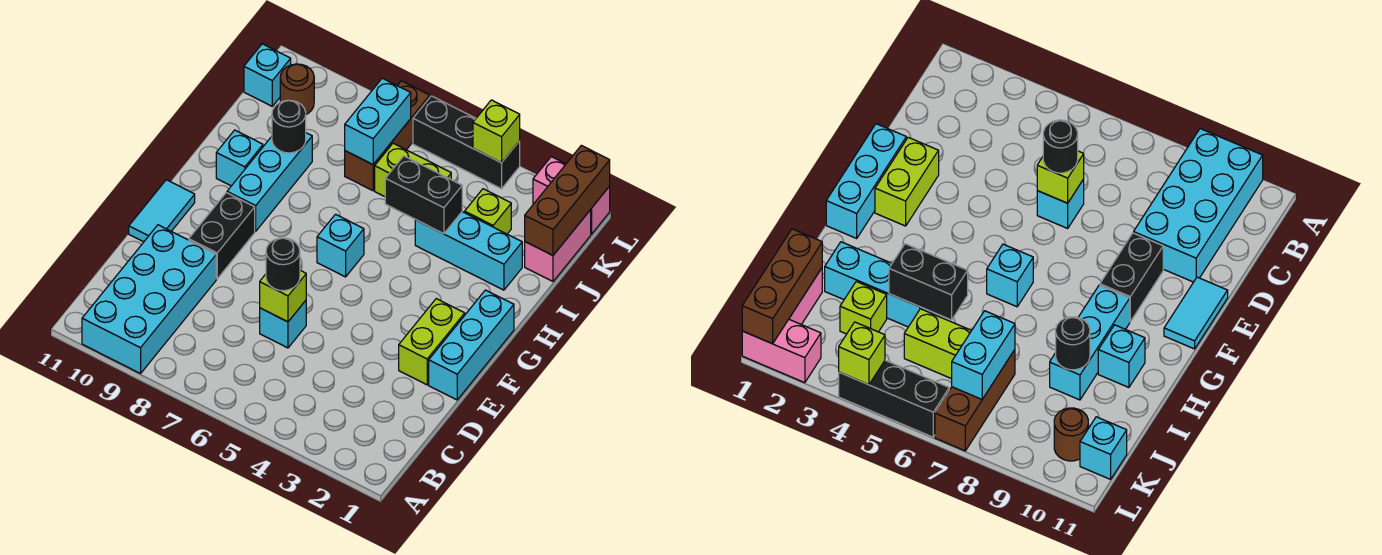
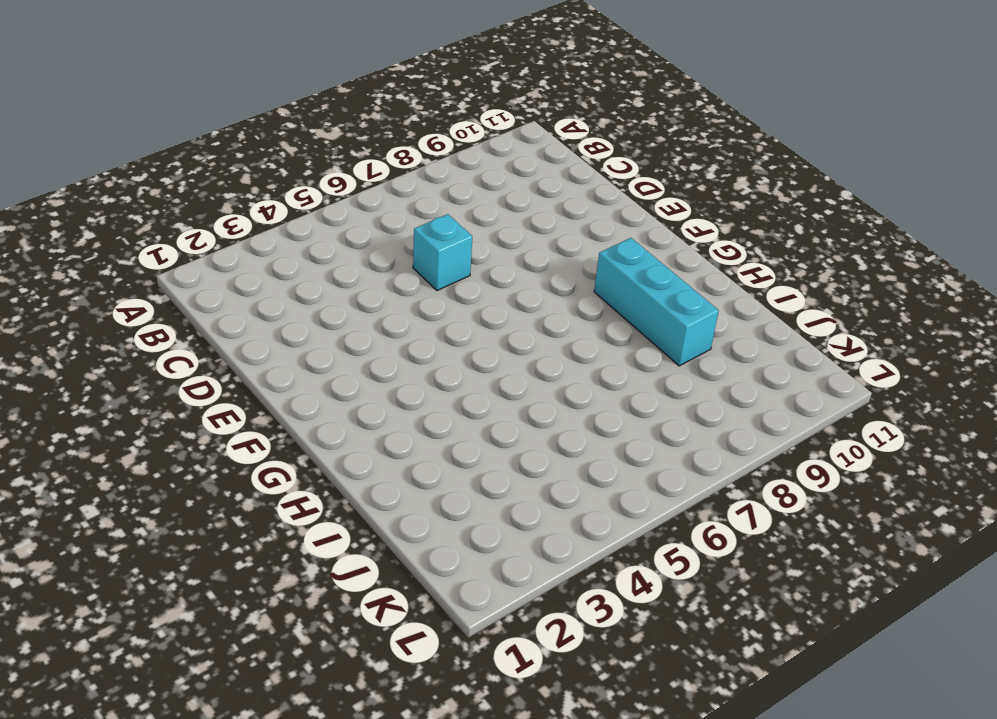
none -> cyan brick A9:D10 level 1
none -> cyan brick E1:G1 level 1
none -> lime brick E2:F2 level 1

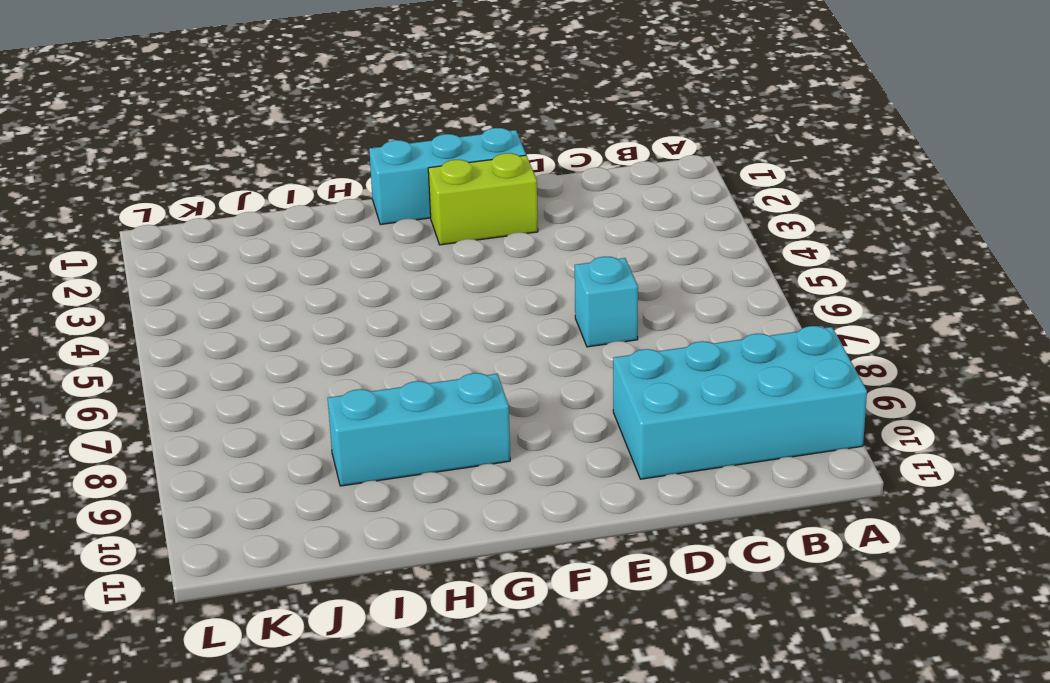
none -> black brick E9:F9 level 1
none -> cyan tile E11:F11 level 1
none -> cyan brick G6 level 1

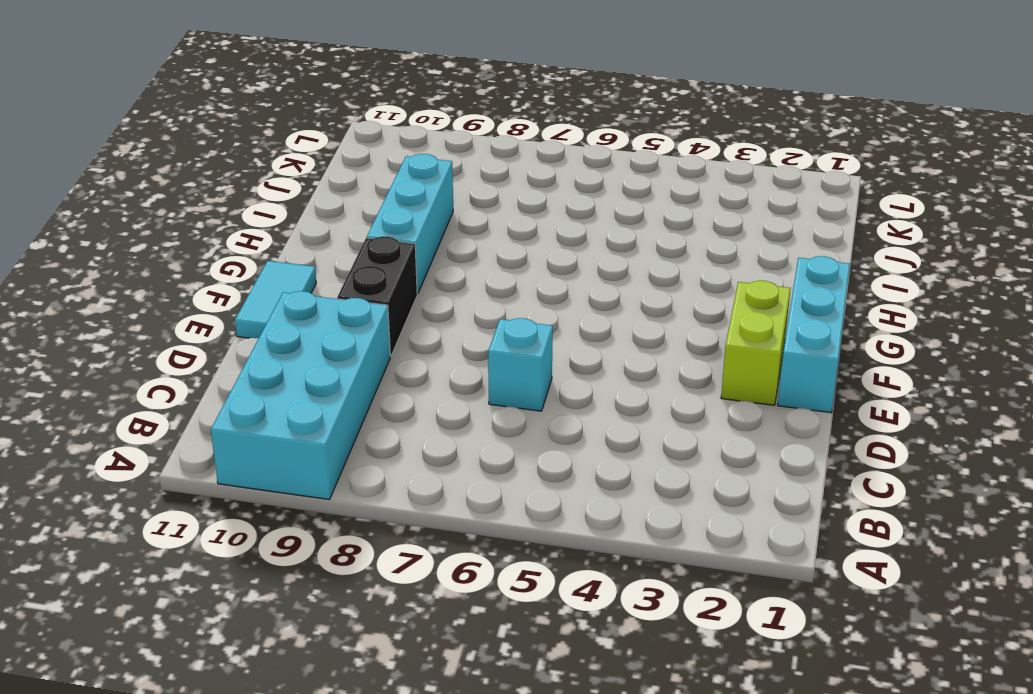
none -> cyan brick G6 level 1
none -> cyan brick H10 level 1
none -> cyan brick I2:I4 level 1

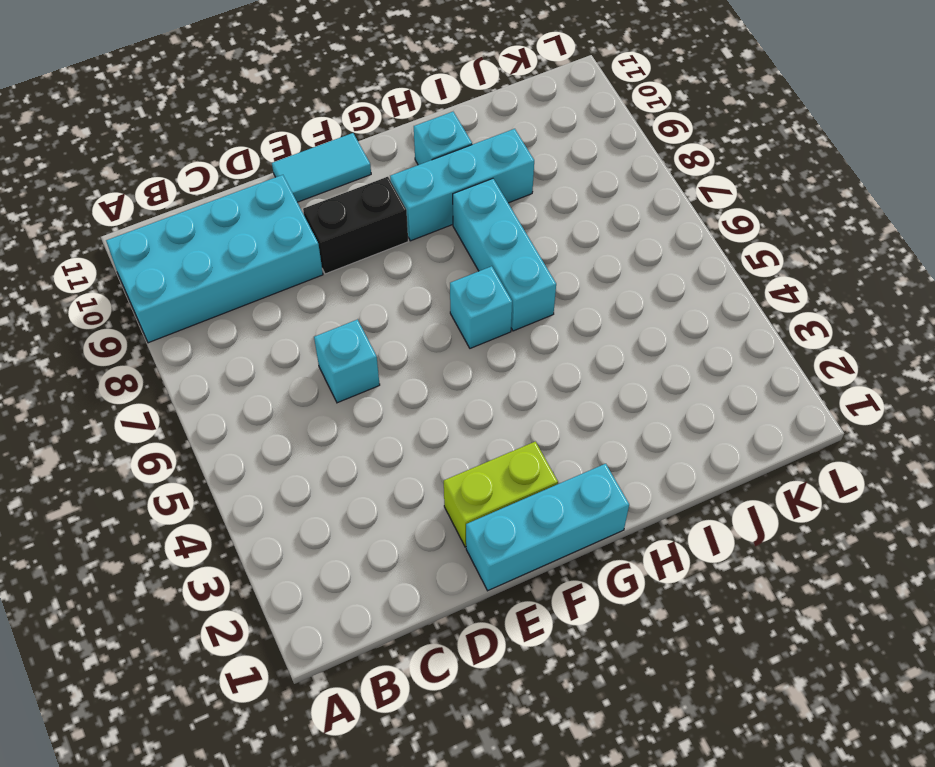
cyan brick H6:H8 level 1 -> cyan brick I2:I4 level 1
none -> pink brick J1:K1 level 1
none -> lime brick J3 level 1
none -> lime brick J5:J6 level 1

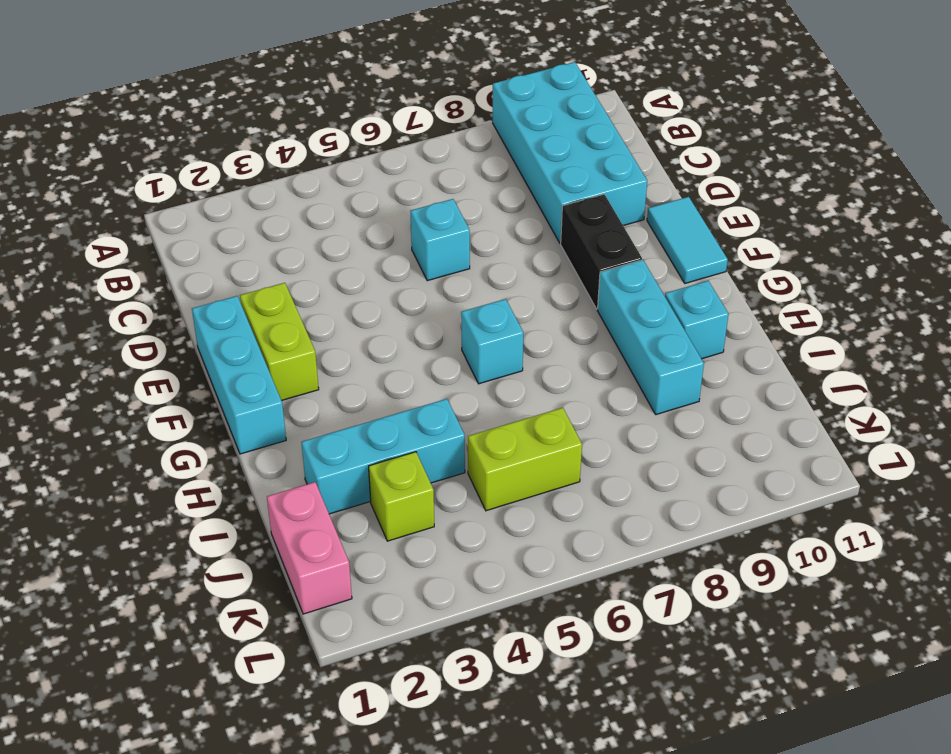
none -> brown brick J7:L7 level 1
none -> brown round brick K10 level 1
none -> cyan brick K11 level 1

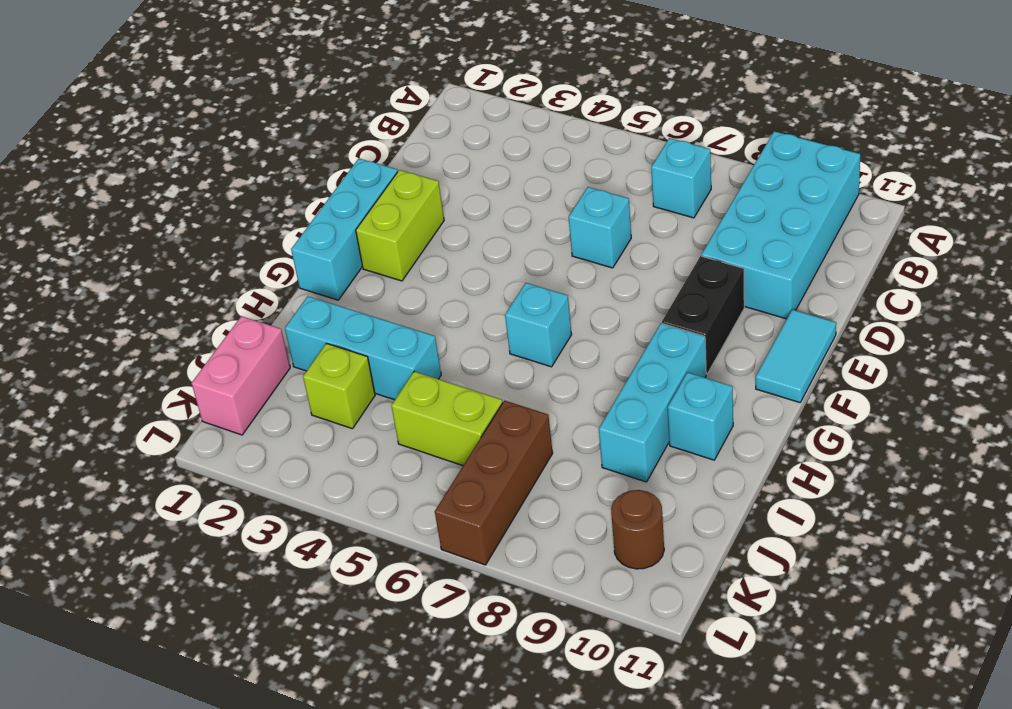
cyan brick B7 level 1 -> cyan brick K11 level 1
none -> pink brick L1:L2 level 1
none -> black brick L4:L6 level 1
none -> lime brick D6 level 2

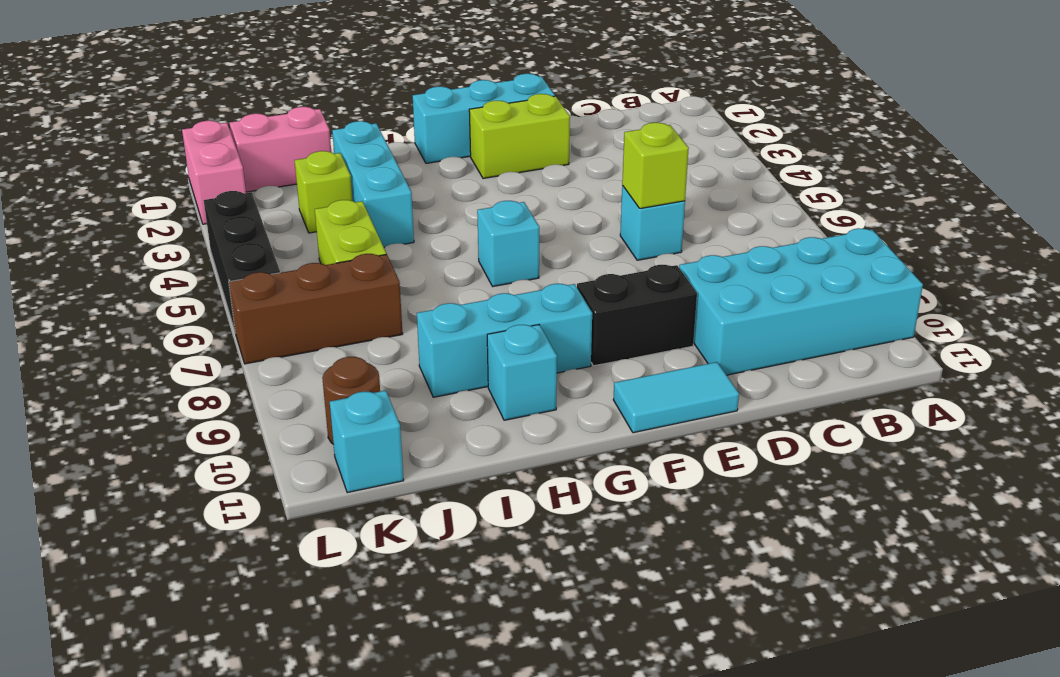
none -> black brick I4:I5 level 2
none -> black round brick I9 level 2
none -> brown brick J1:L1 level 2

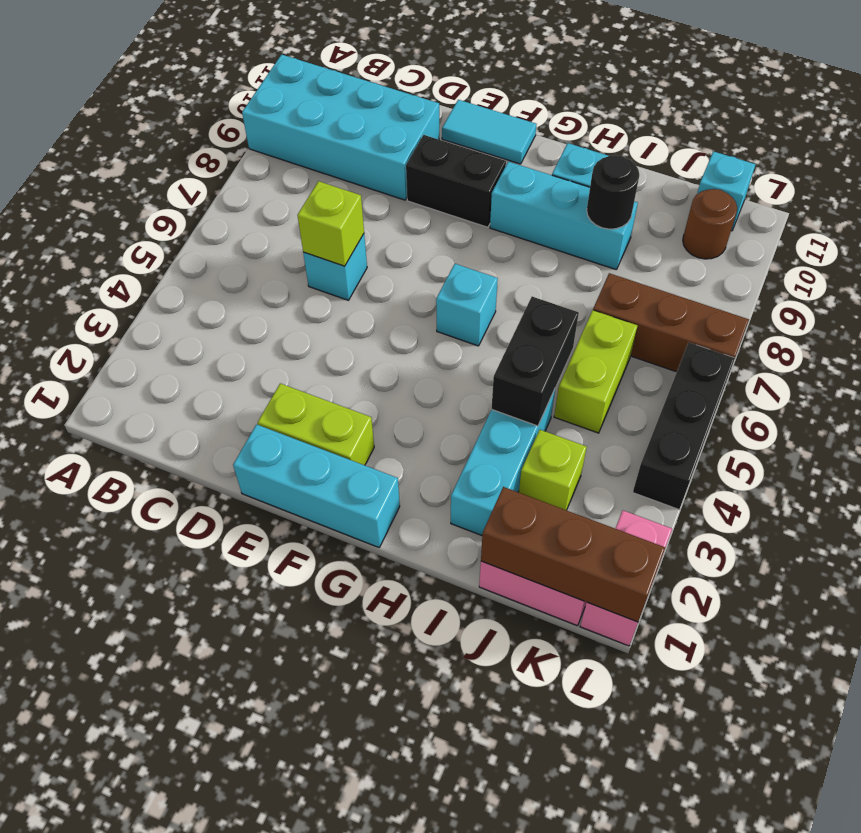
none -> cyan brick J7:K7 level 2
none -> lime brick L4 level 2
none -> black round brick D6 level 3

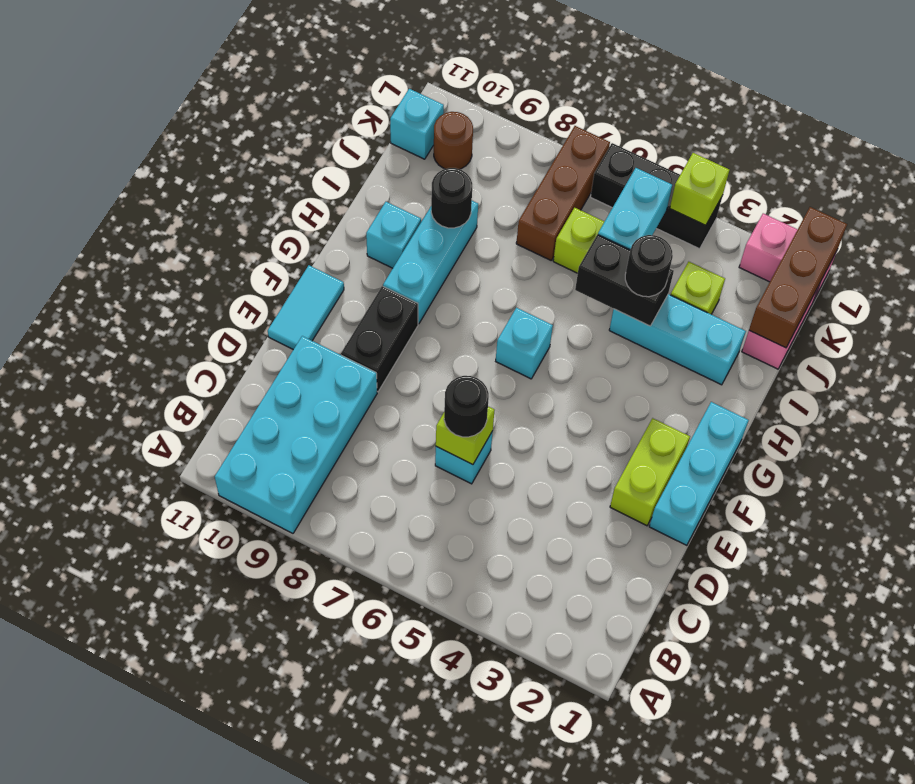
black round brick I4 level 3 -> none
cyan brick J5:K5 level 2 -> cyan brick J7:K7 level 2

